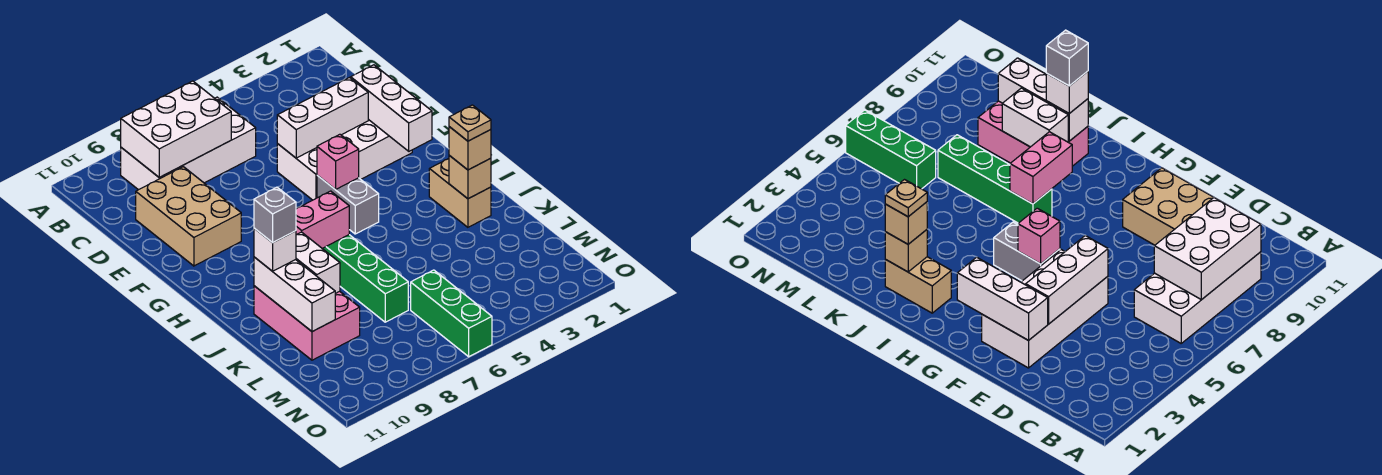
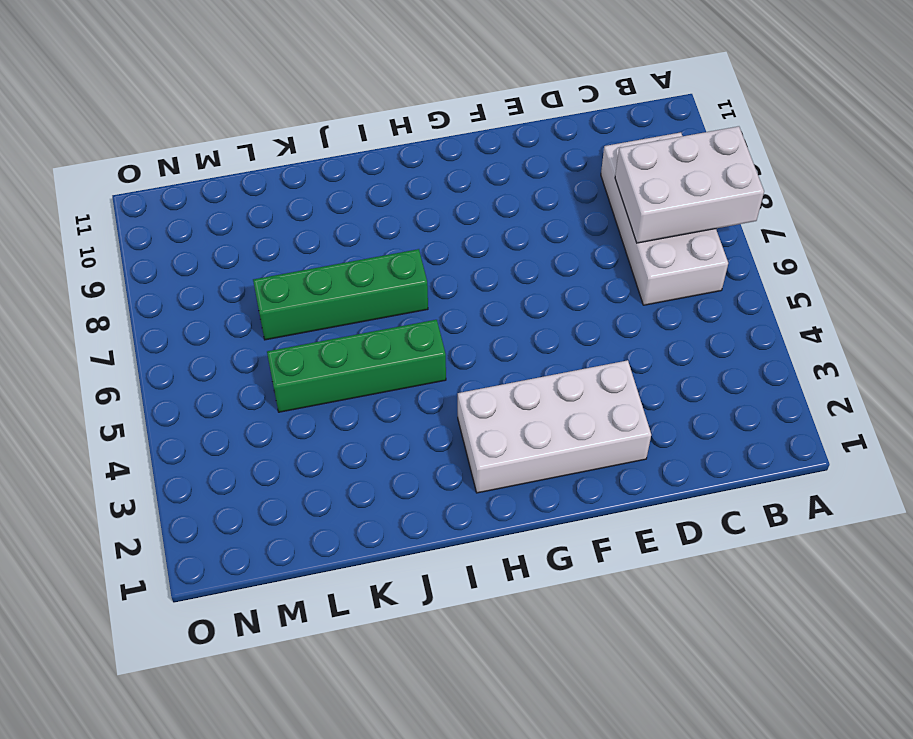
white brick A7:C8 level 2 -> white brick B7:C9 level 2
white brick E2:H3 level 1 -> white brick E2:F5 level 1
green brick I5:L5 level 1 -> none
none -> tan brick D9:F10 level 1
none -> grey brick G5:H5 level 1
none -> tan brick I2:J2 level 1

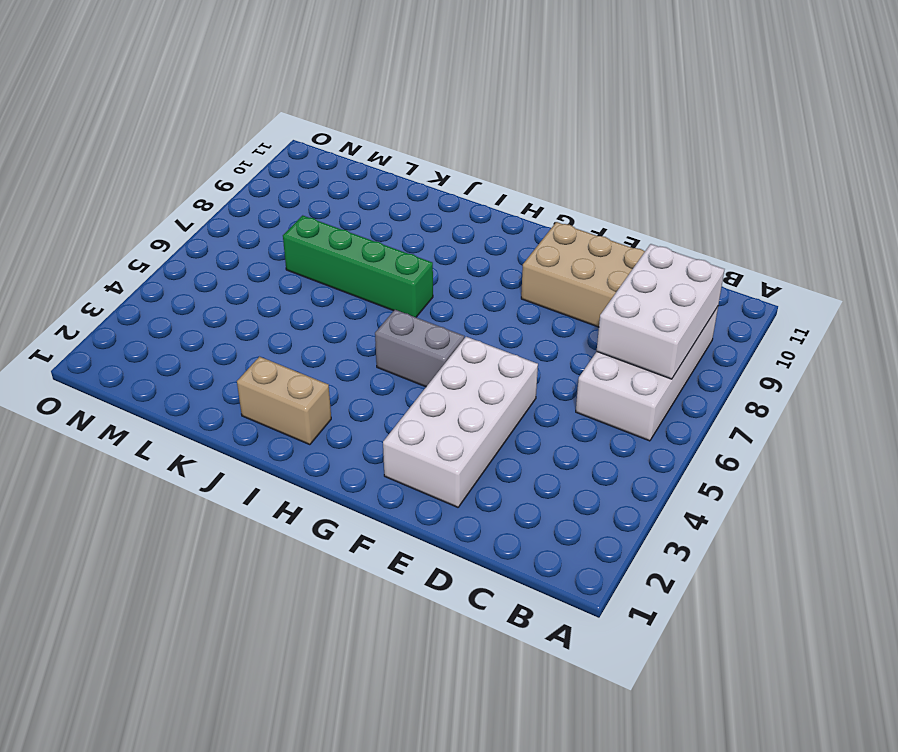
none -> pink brick J9:L10 level 1
none -> green brick M6:O6 level 1
none -> white brick E2:G2 level 2

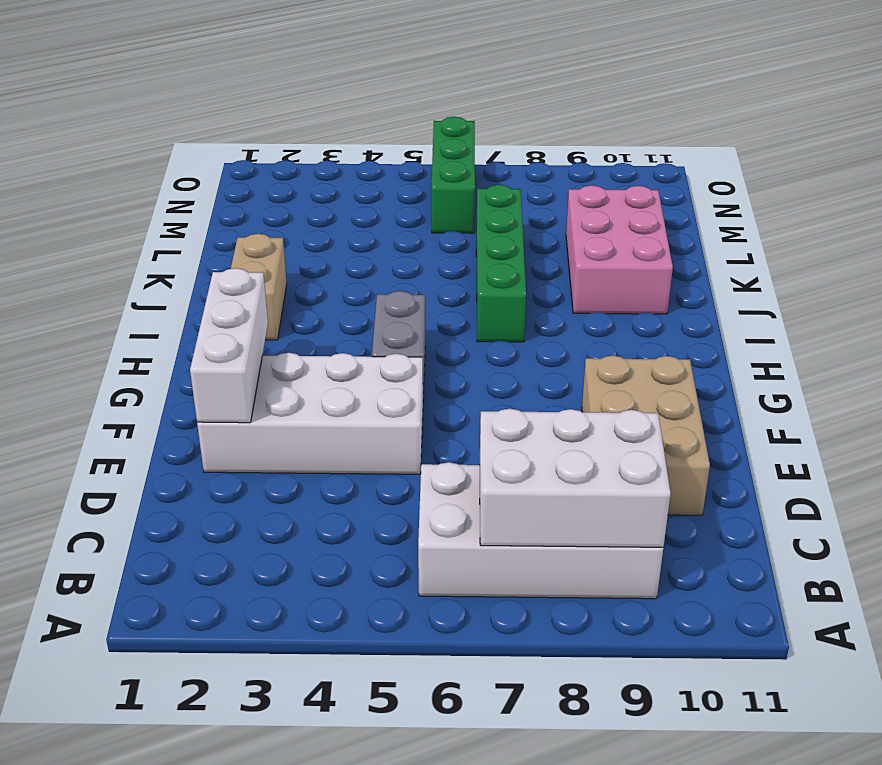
none -> white brick E3:E5 level 2
none -> pink brick G5 level 2
none -> pink brick I7:I8 level 2

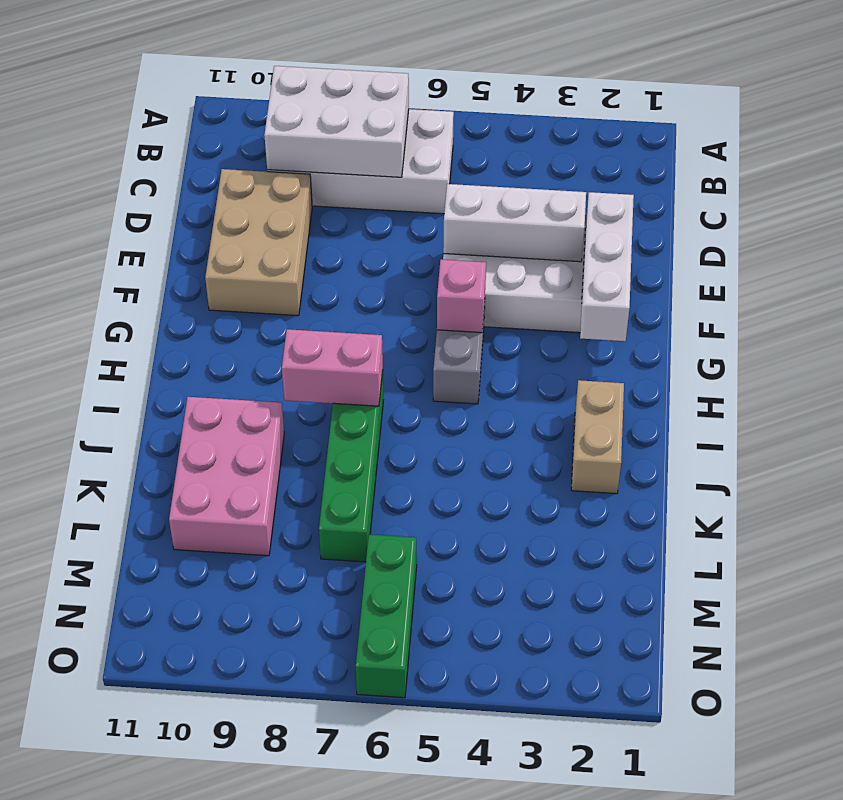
none -> tan brick J2 level 2
none -> white brick J9:K9 level 2
none -> white brick J10:L10 level 2

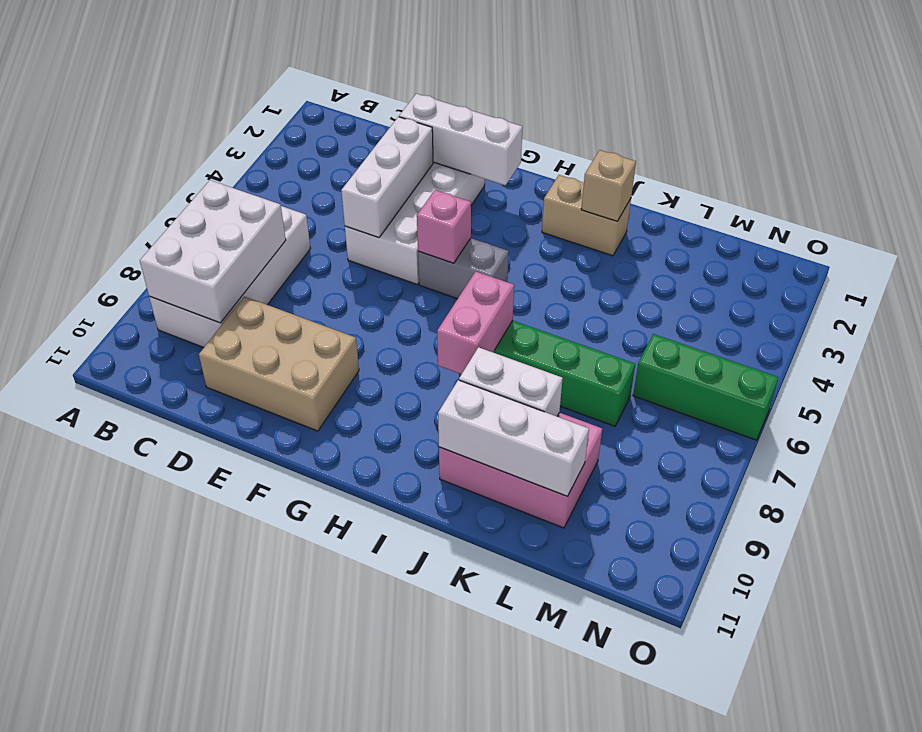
none -> tan brick J2 level 3
none -> white brick J10 level 3
none -> tan plate J2 level 4

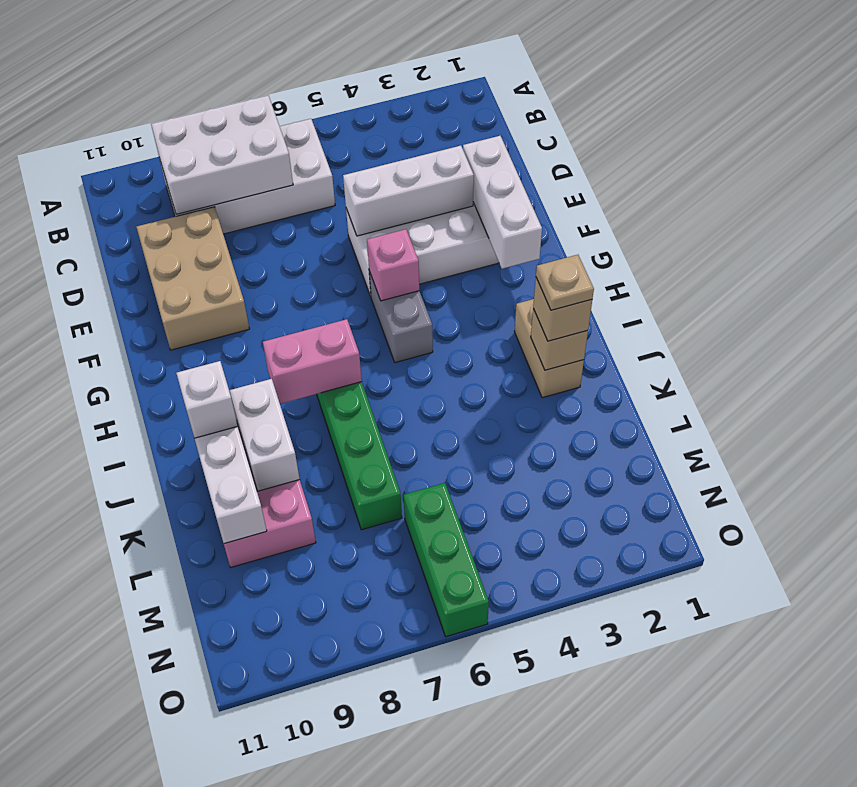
none -> grey brick J10 level 4

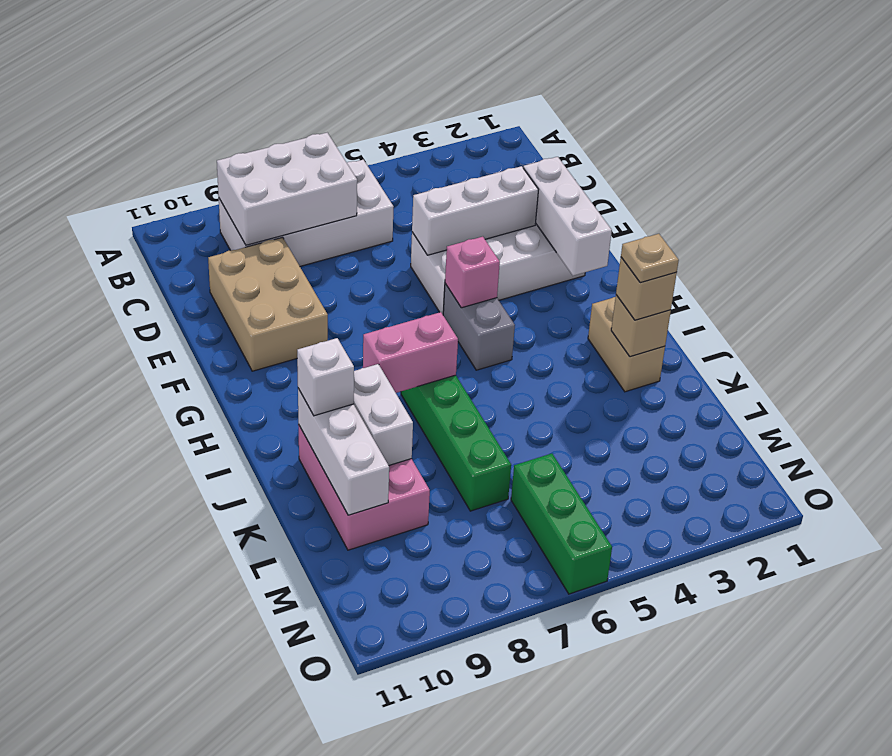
none -> grey brick J10 level 4

